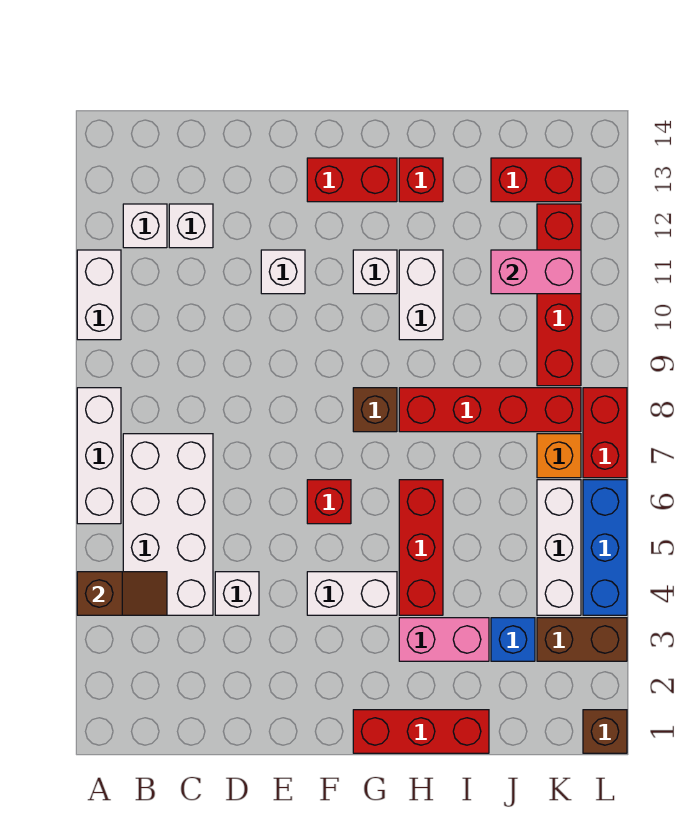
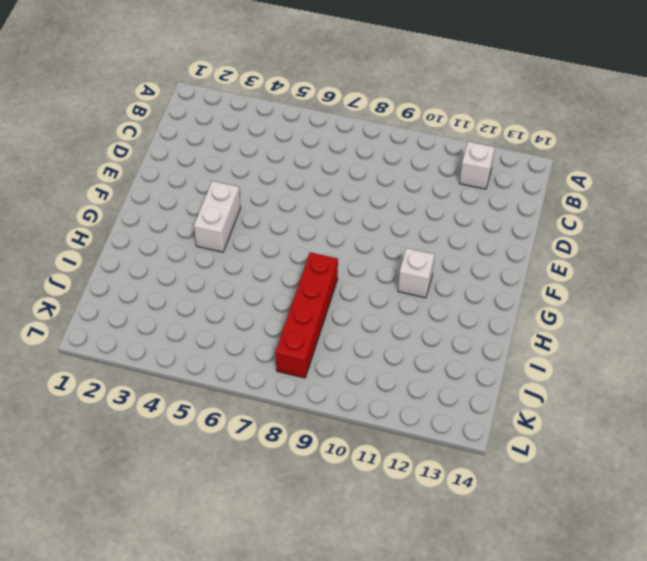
none -> white brick A6:A8 level 1
none -> white brick A10:A11 level 1
none -> white brick B4:C7 level 1

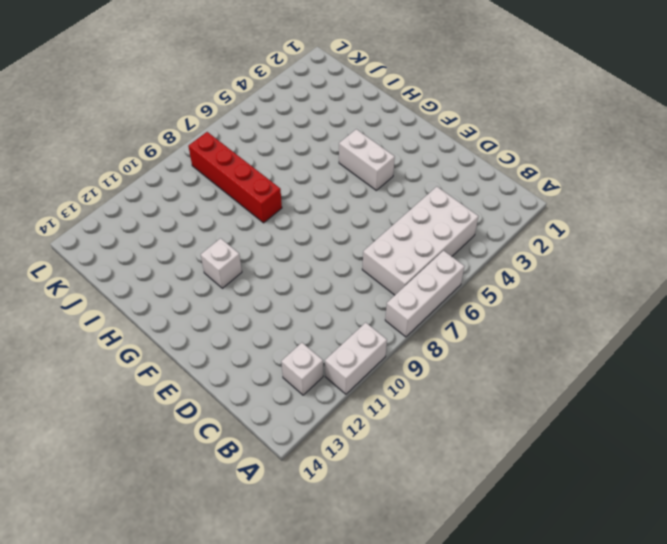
none -> white brick C12 level 1
none -> white brick D4 level 1
none -> white brick E11 level 1

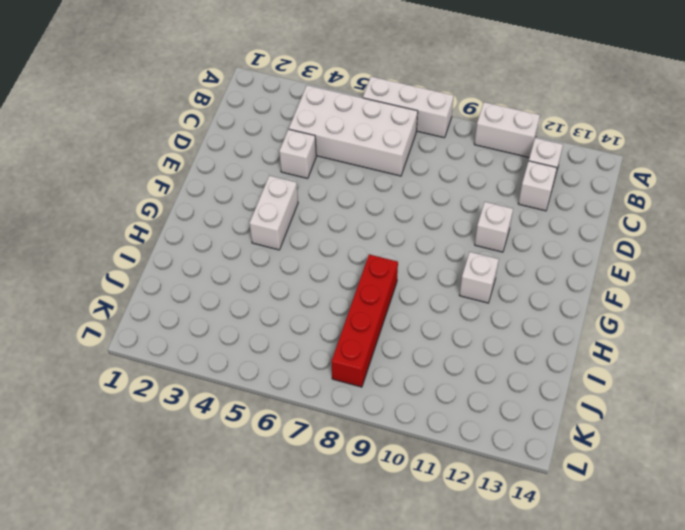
none -> red brick F6 level 1
none -> red brick F13:G13 level 1
none -> red brick G1:I1 level 1

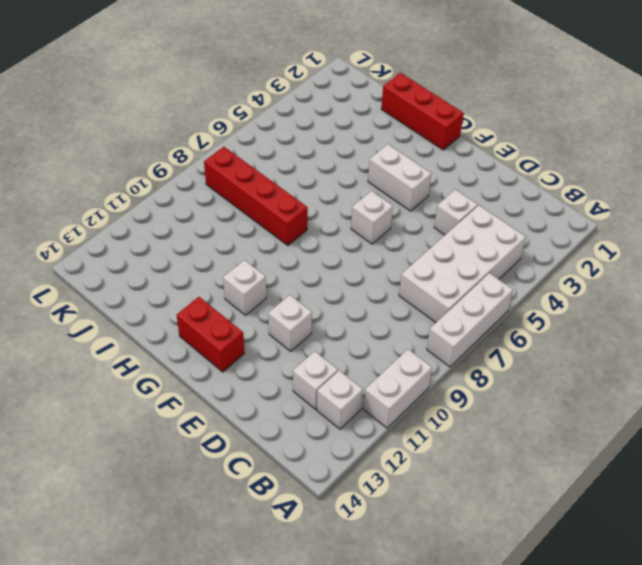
white brick F6 level 1 -> red brick F6 level 1
none -> brown brick G8 level 1
none -> pink brick H3:I3 level 1
none -> red brick H4:H6 level 1

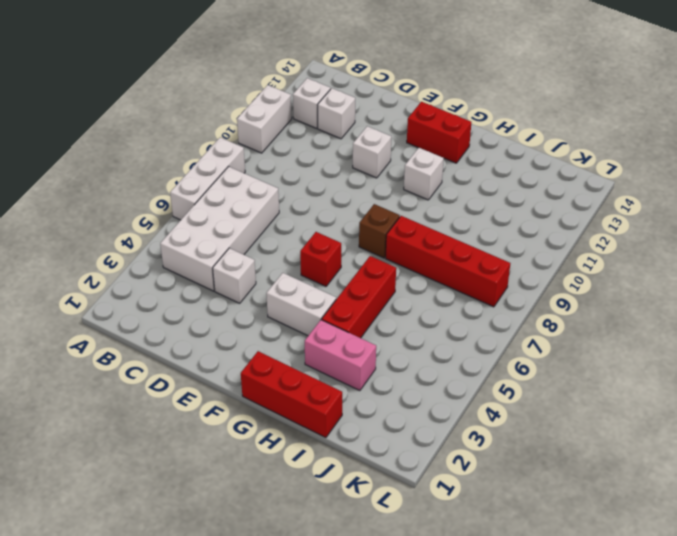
none -> white brick H10:H11 level 1
none -> red brick H13 level 1
none -> blue brick J3 level 1

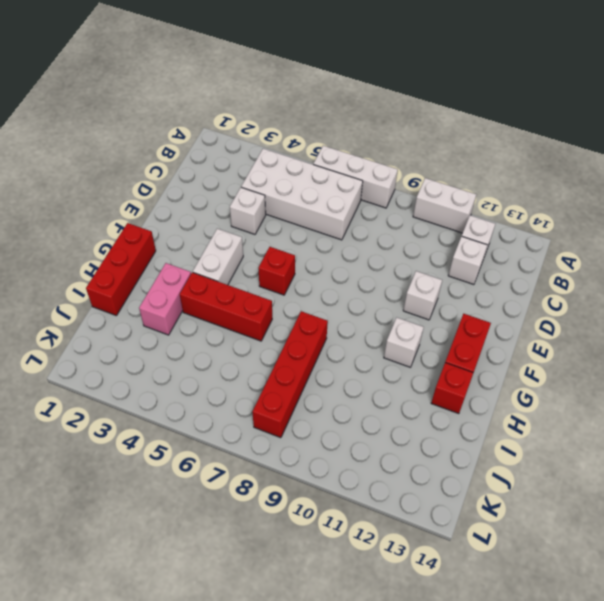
none -> brown brick G8 level 1
none -> white brick H10:H11 level 1
none -> blue brick J3 level 1

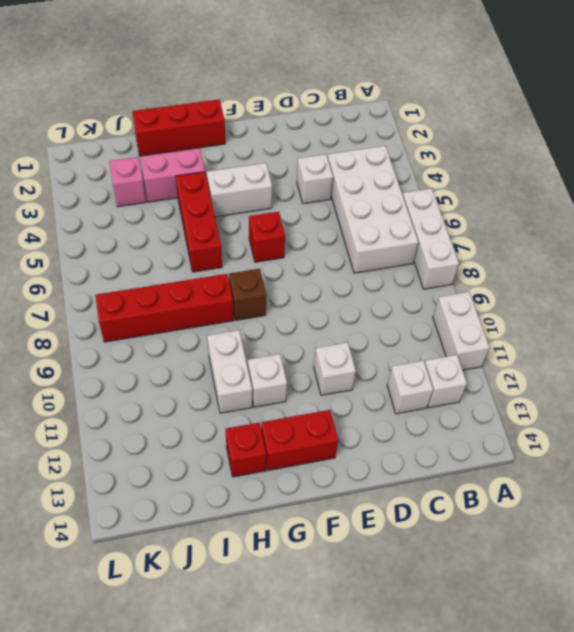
pink brick J3 level 1 -> blue brick J3 level 1
none -> red brick J13:K13 level 1
none -> brown brick K3:L3 level 1
none -> white brick K4:K6 level 1

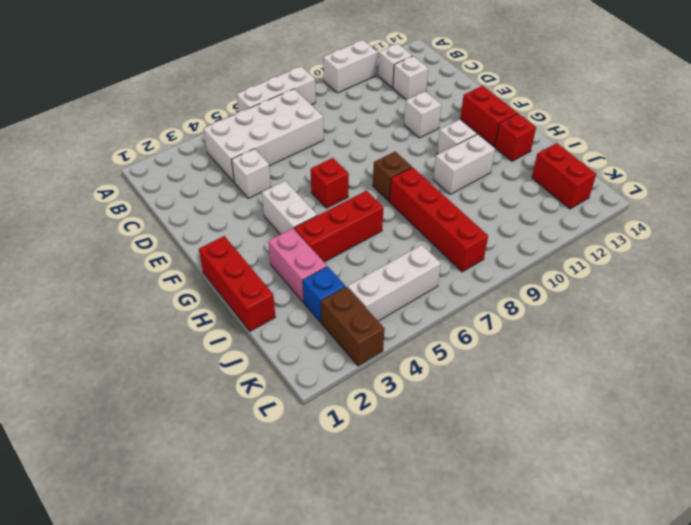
none -> orange brick K7 level 1
none -> red brick K9:K12 level 1
none -> brown brick L1 level 1

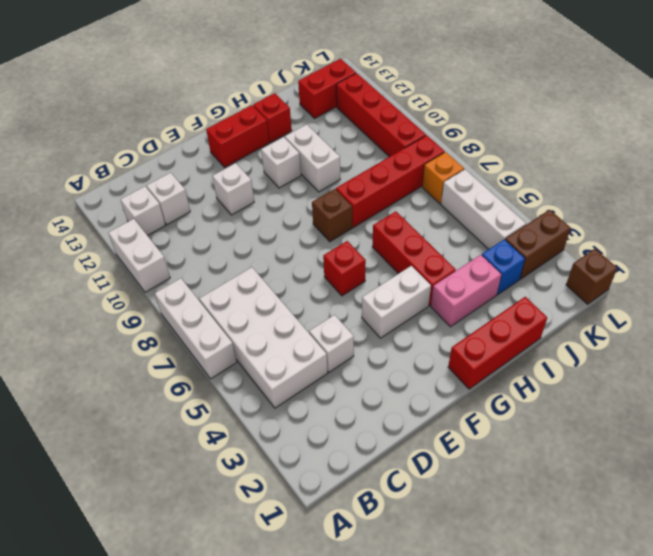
none -> blue brick L4:L6 level 1
none -> red brick L7:L8 level 1
none -> brown slope A4:B4 level 2 top A

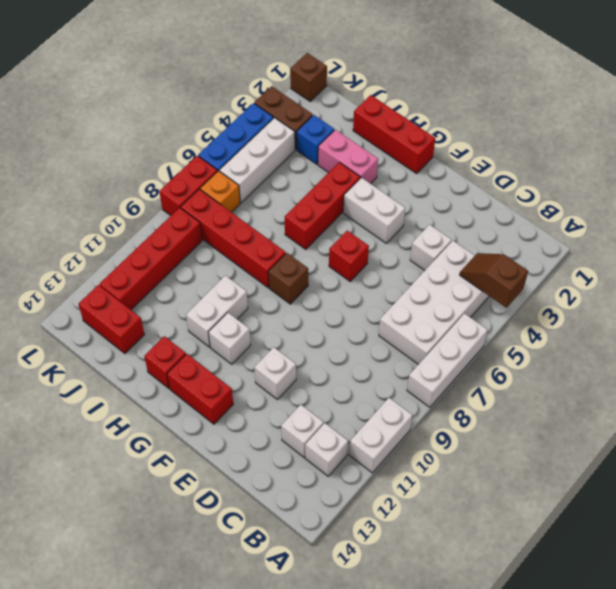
none -> pink brick J11:K11 level 2

